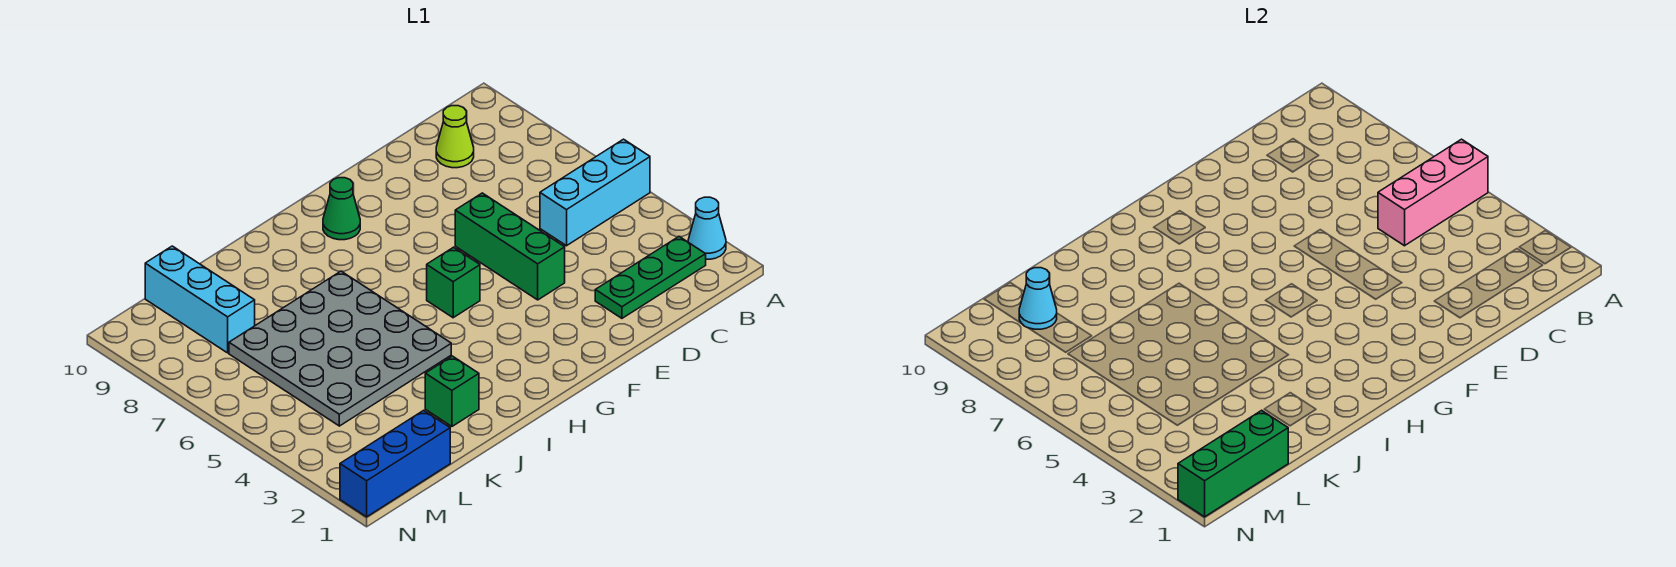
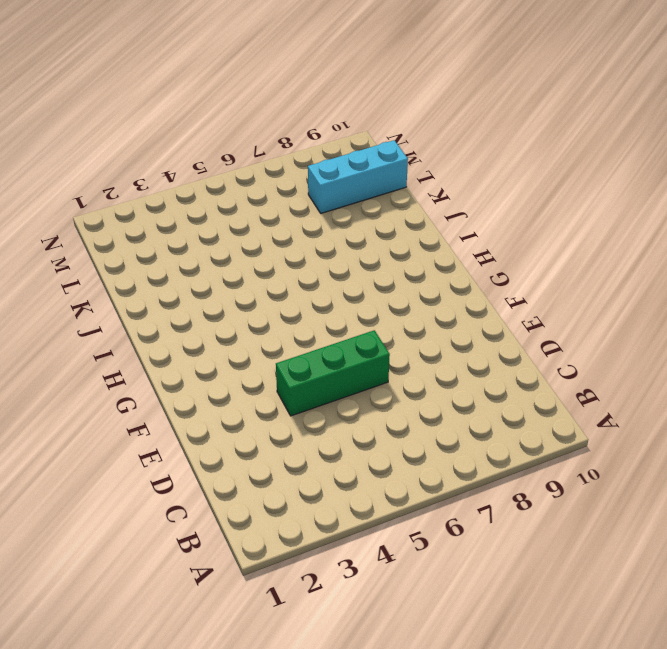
none -> cyan cone A2 level 1
none -> cyan brick A5:C5 level 1
none -> green plate B2:D2 level 1

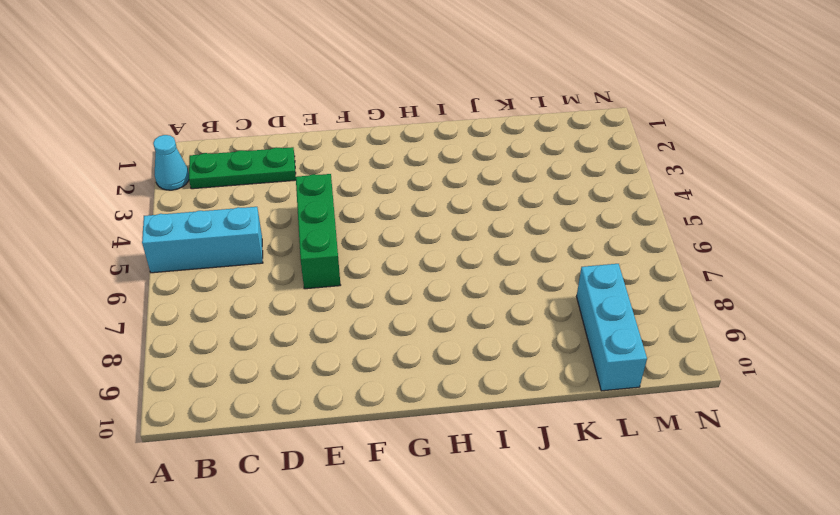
none -> lime cone C9 level 1
none -> green brick G5 level 1
none -> green cone G9 level 1

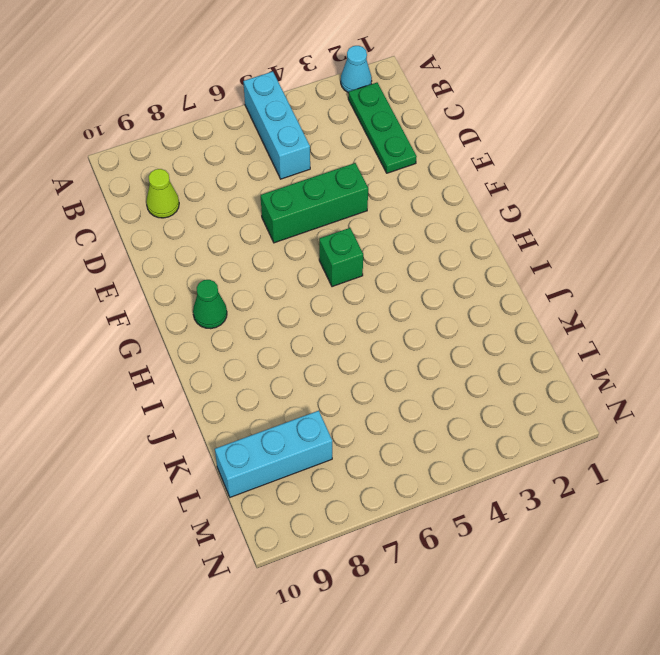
none -> grey plate I4:L7 level 1
none -> green brick J2 level 1
none -> blue brick L1:N1 level 1

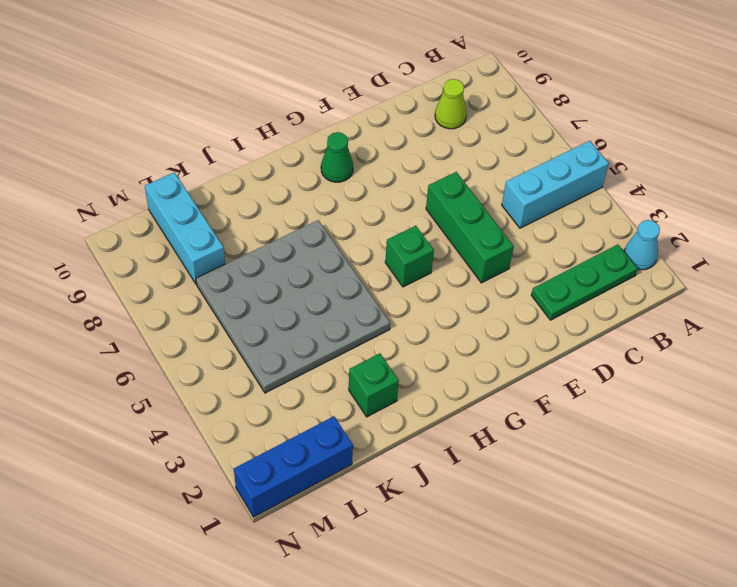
none -> pink brick A5:C5 level 2
none -> green brick L1:N1 level 2
none -> cyan cone L9 level 2

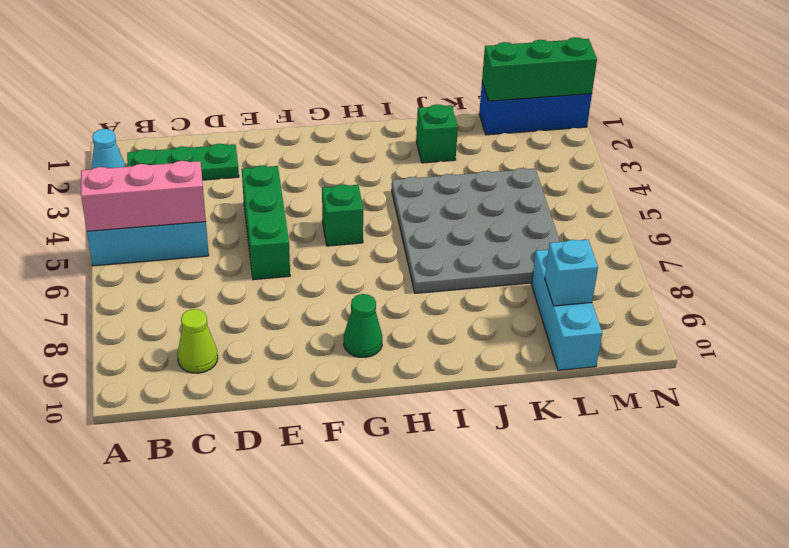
cyan brick L9 level 2 -> cyan cone L9 level 2

